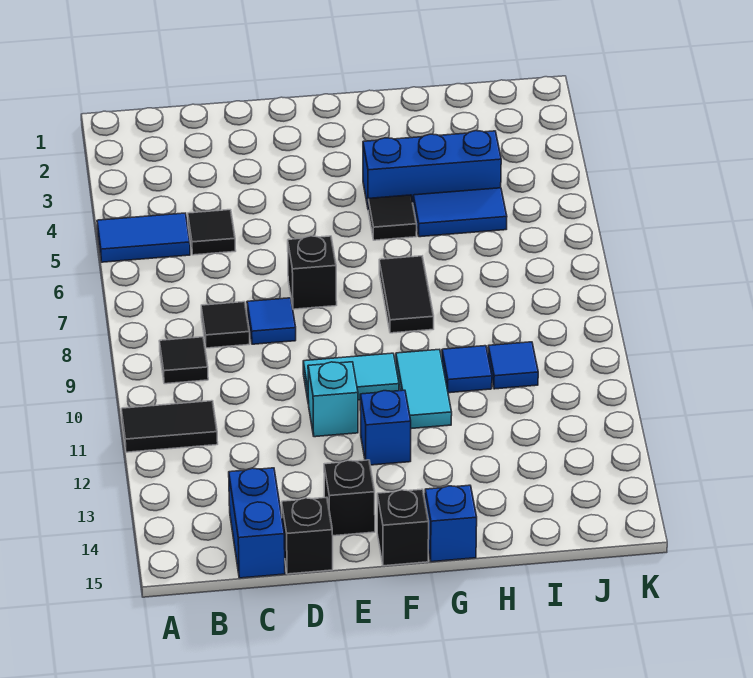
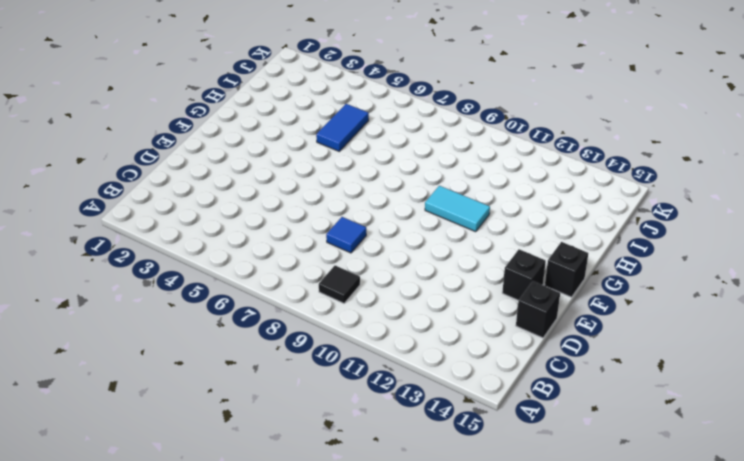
none -> blue tile A5:B5 level 1
none -> black tile A11:B11 level 1
none -> black tile C5 level 1

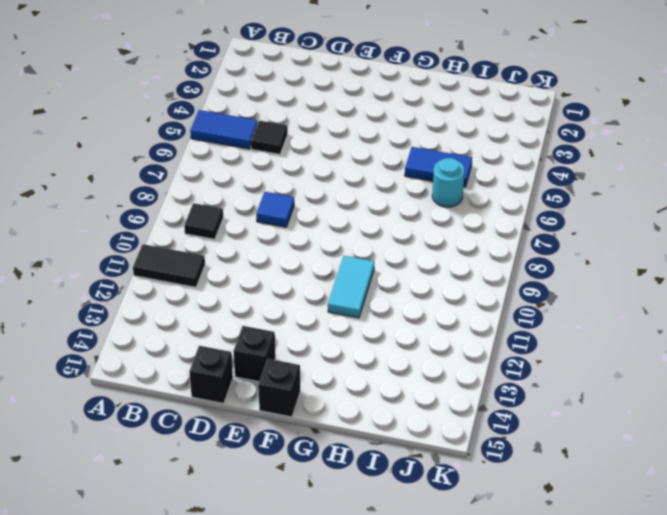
cyan round brick I6 level 1 -> none
none -> black tile C8 level 1
none -> blue brick C14:C15 level 1
none -> black brick E7 level 1

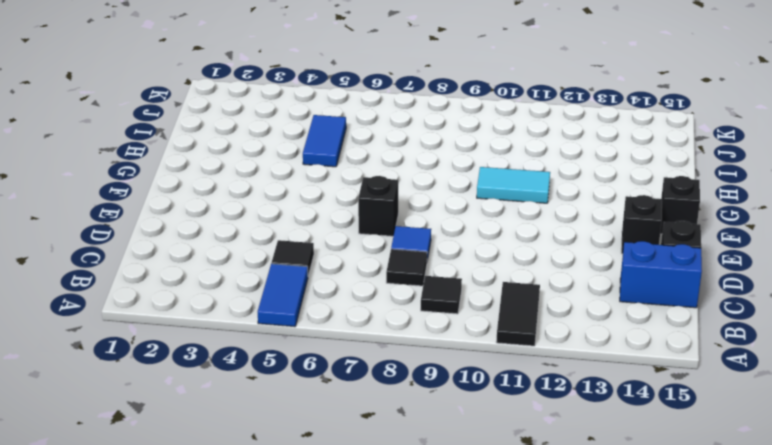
none -> cyan tile E10:F10 level 1
none -> cyan brick E11 level 1
none -> blue brick F12 level 1

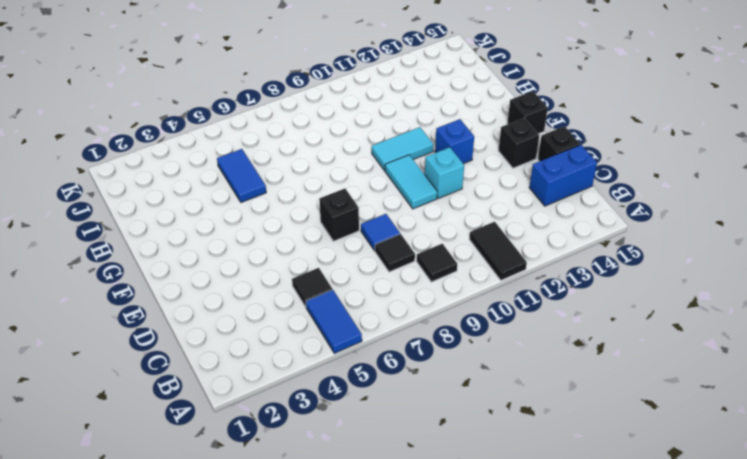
none -> blue brick G4:I4 level 1
none -> black tile G5 level 1
none -> black tile G7:G8 level 1

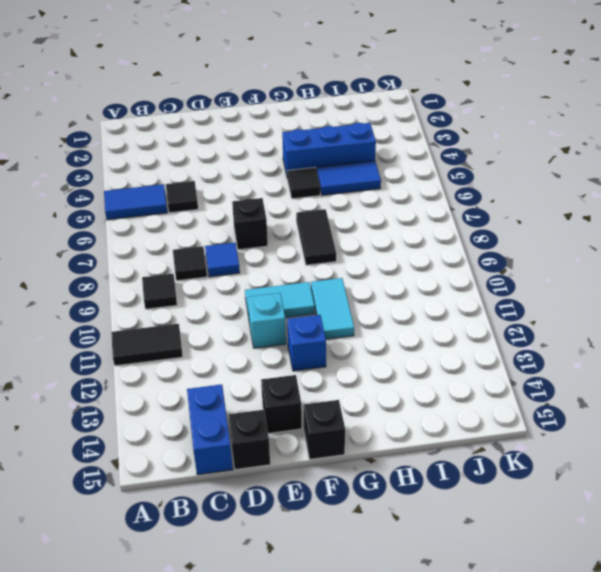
none -> blue brick G15 level 1
none -> blue tile H10 level 1
none -> blue tile I10 level 1

